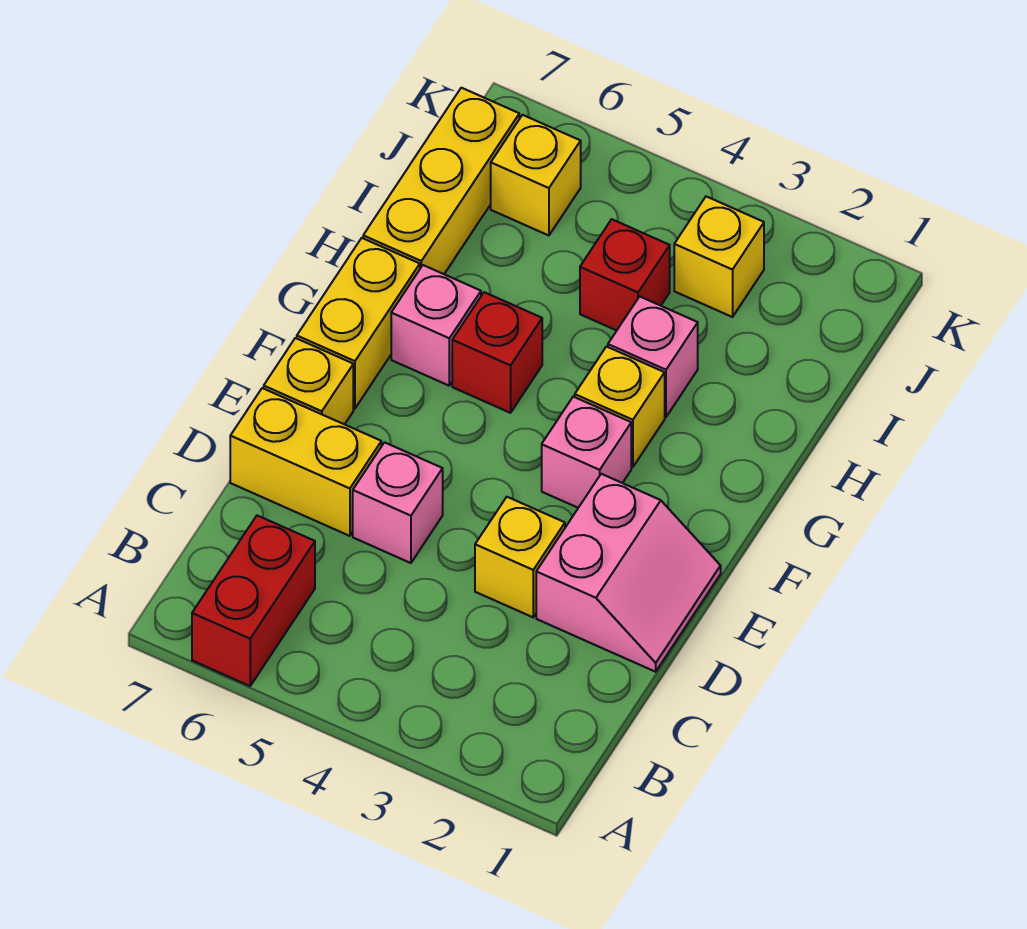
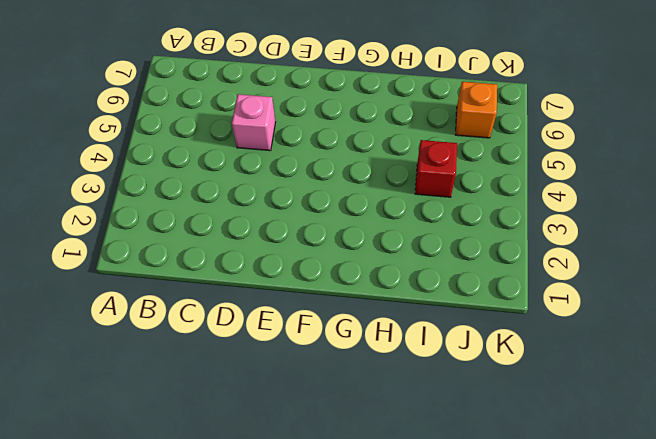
orange brick J6 level 1 -> yellow brick J6 level 1
none -> red brick A6:B6 level 1
none -> pink slope D1:E2 level 1 top 2
none -> yellow brick D3 level 1

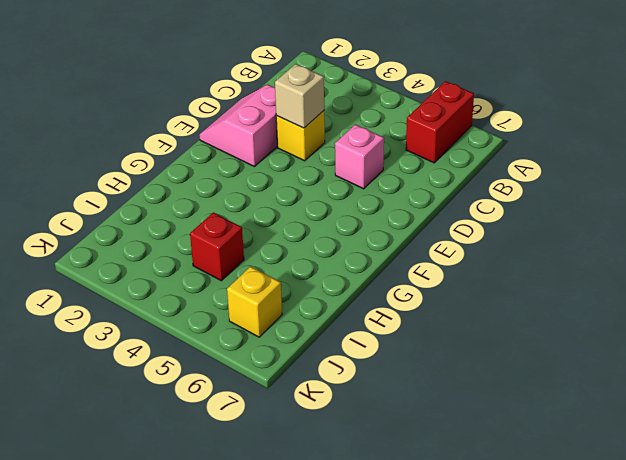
tan brick D3 level 2 -> none
none -> yellow brick D6:D7 level 1
none -> yellow brick E7 level 1
none -> pink brick F3 level 1

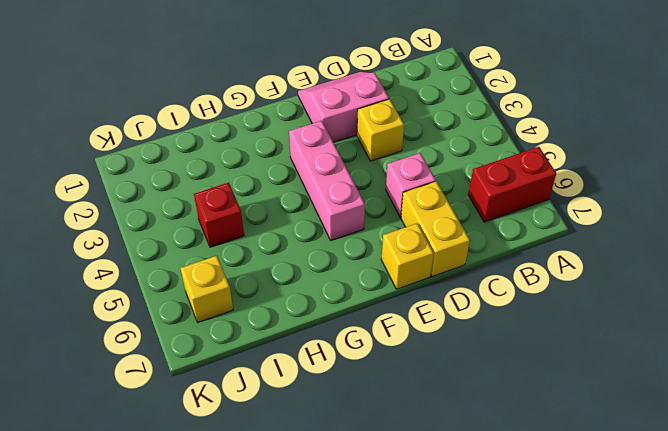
pink brick F3:F5 level 1 -> pink brick F3 level 1
none -> yellow brick F7:G7 level 1
none -> yellow brick G3 level 1
none -> red brick G5 level 1

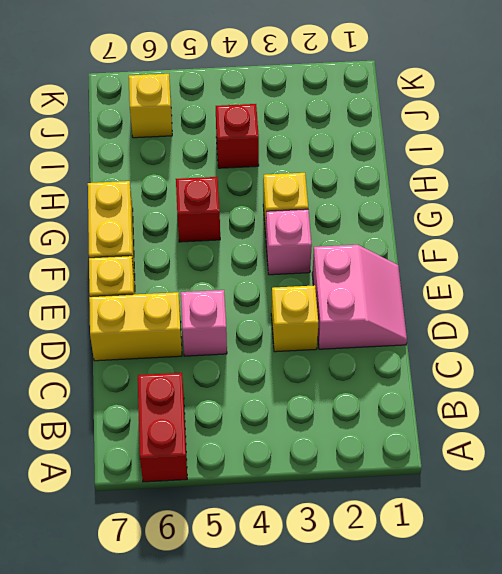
none -> pink brick G6 level 1
none -> pink brick H3 level 1
none -> yellow brick H7:J7 level 1

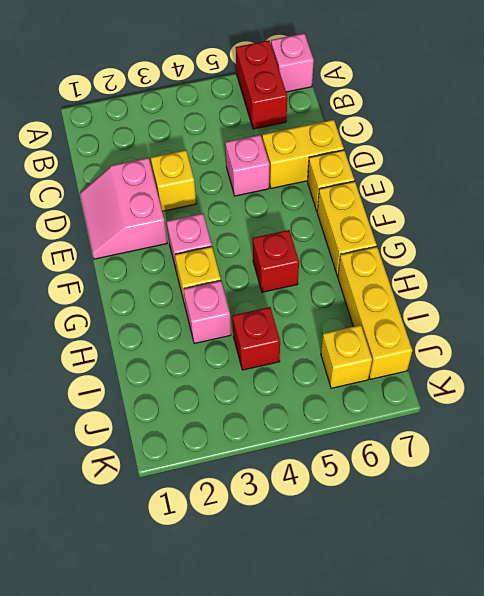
pink brick A7 level 1 -> pink brick G6 level 1
none -> yellow brick J3 level 1

